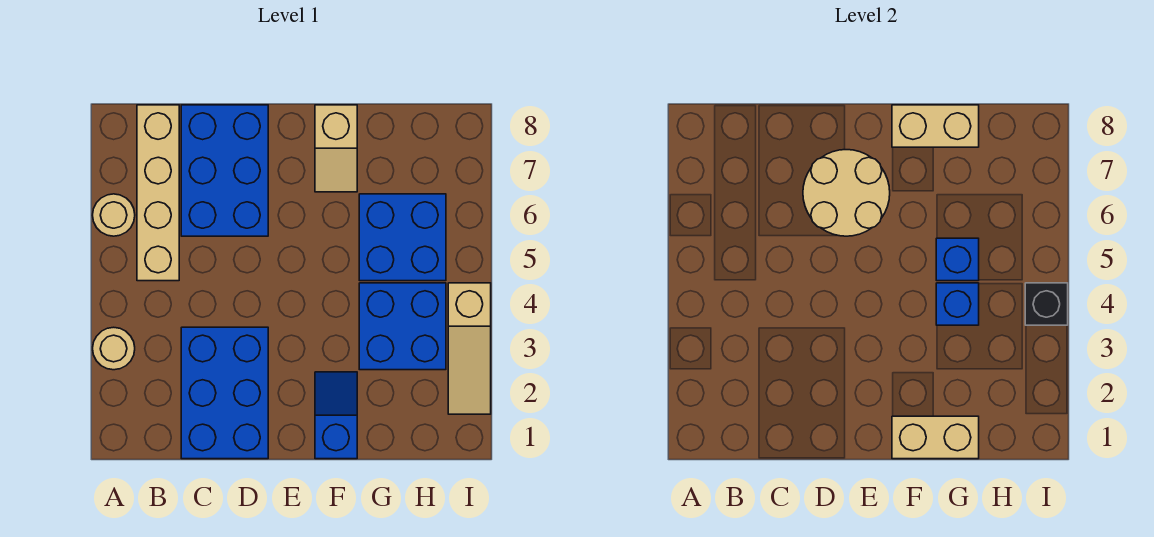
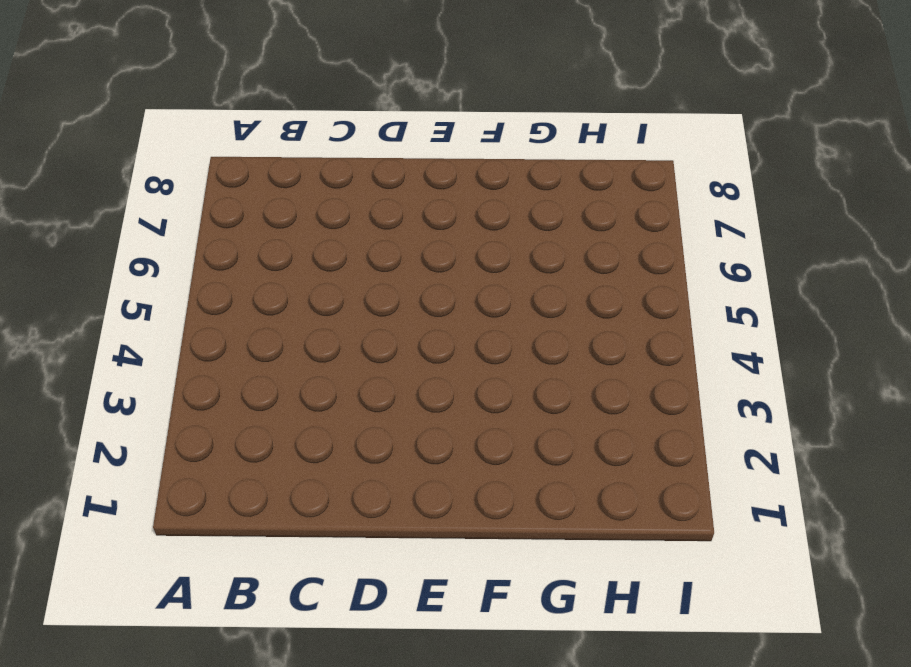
none -> tan round brick A3 level 1
none -> tan round brick A6 level 1
none -> tan brick B5:B8 level 1

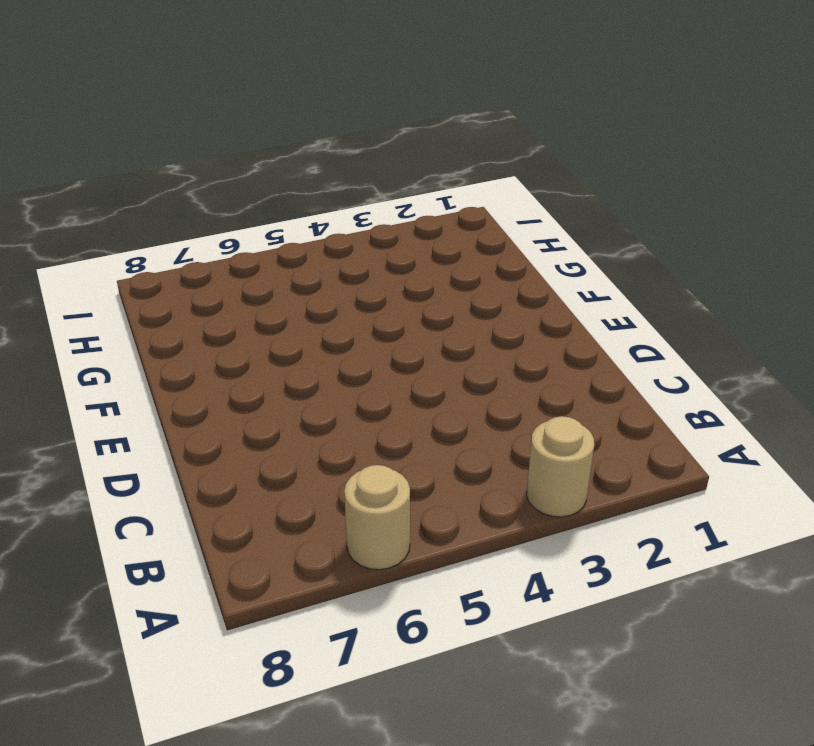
none -> tan brick B5:B8 level 1
none -> blue brick C1:D3 level 1
none -> blue brick C6:D8 level 1

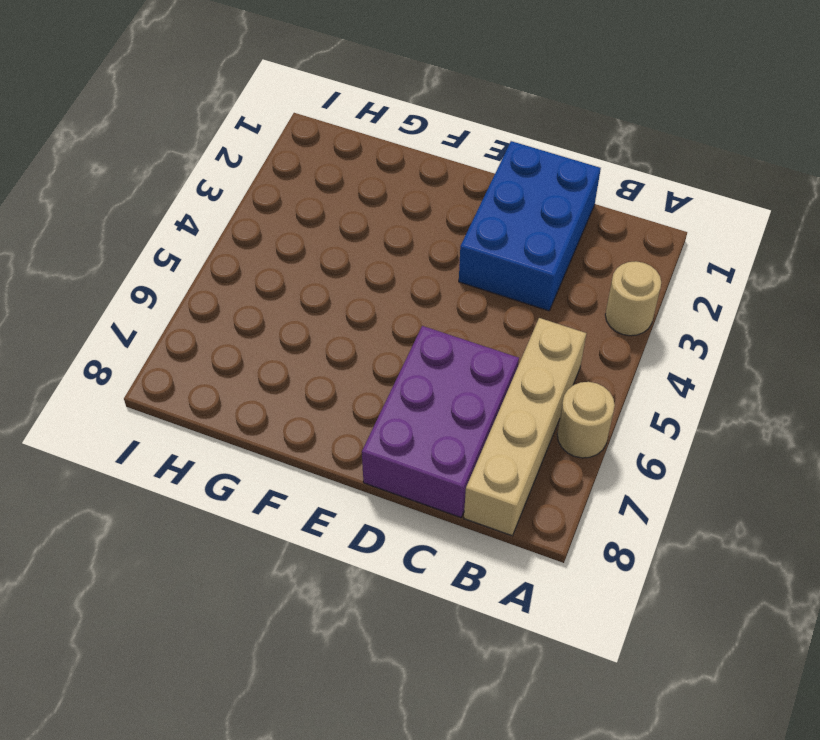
purple brick C6:D8 level 1 -> blue brick C6:D8 level 1
none -> blue slope F1:F2 level 1 top 1
none -> tan slope F7:F8 level 1 top 8
none -> blue brick G3:H4 level 1

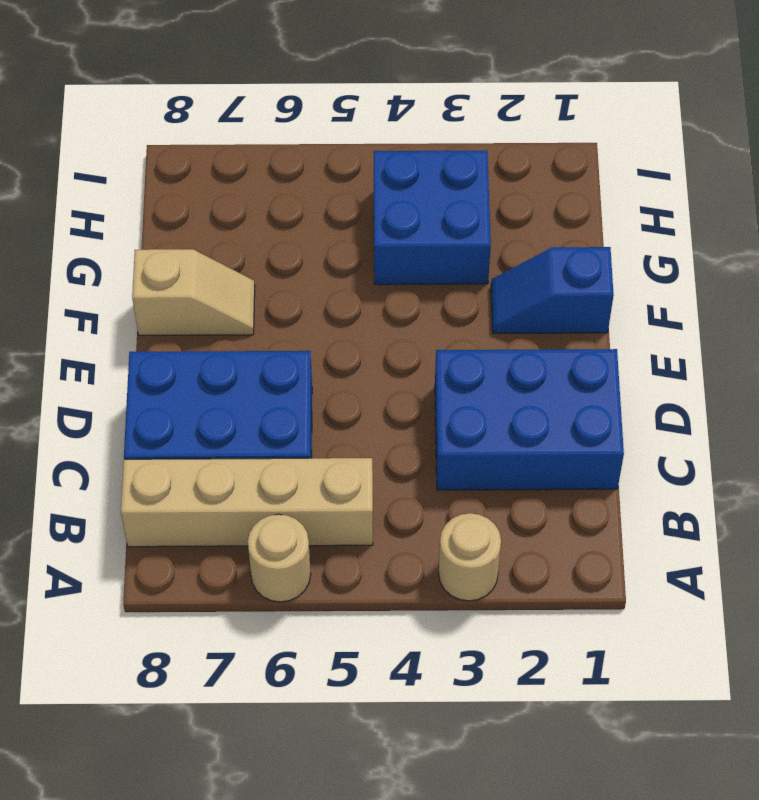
none -> blue brick G5:H6 level 1
none -> tan slope I2:I4 level 1 top 4
none -> tan round brick D6:E7 level 2

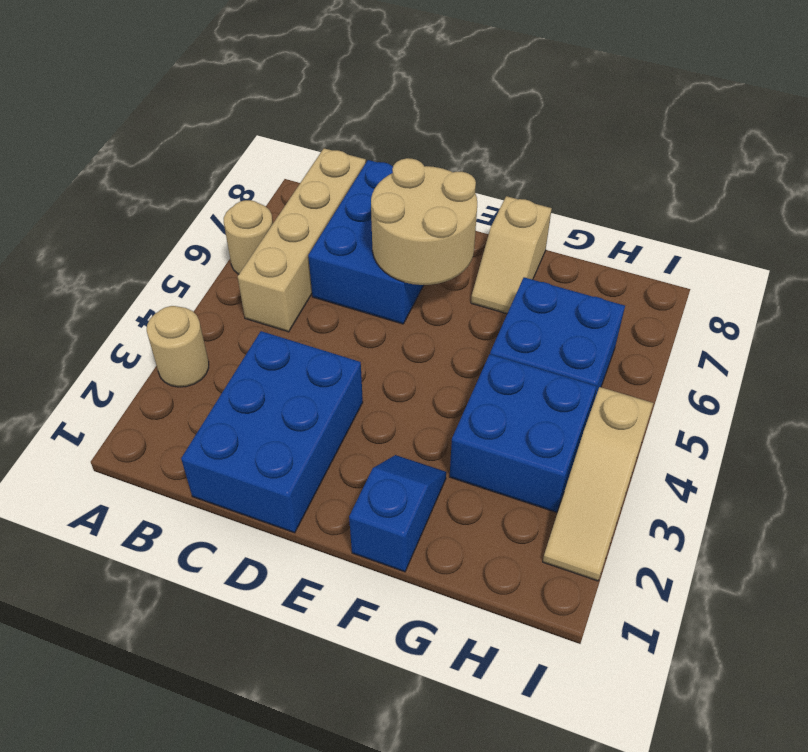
none -> tan brick F1:G1 level 2
none -> tan brick F8:G8 level 2
none -> blue brick G4 level 2

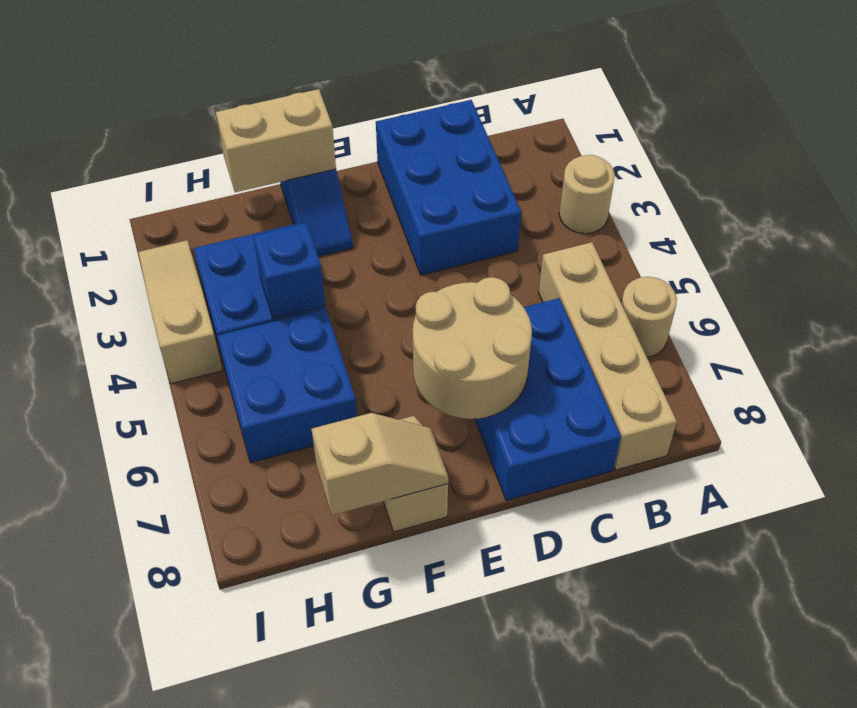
tan slope F8:G8 level 2 top G -> tan brick F8:G8 level 2
none -> blue brick G5 level 2
none -> black brick I4 level 2

